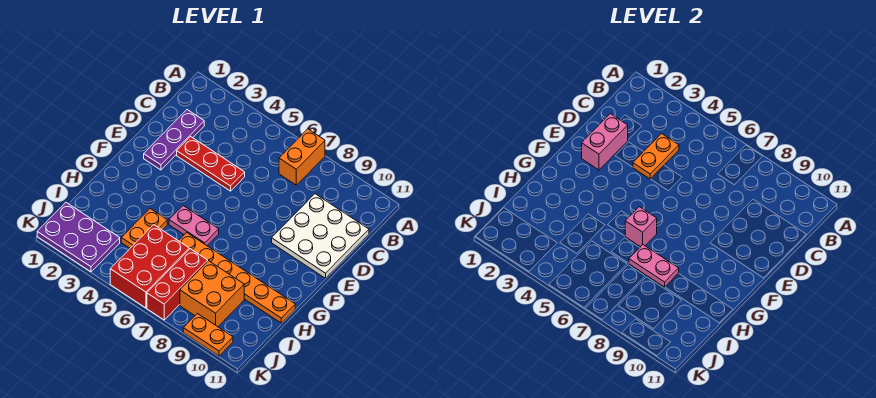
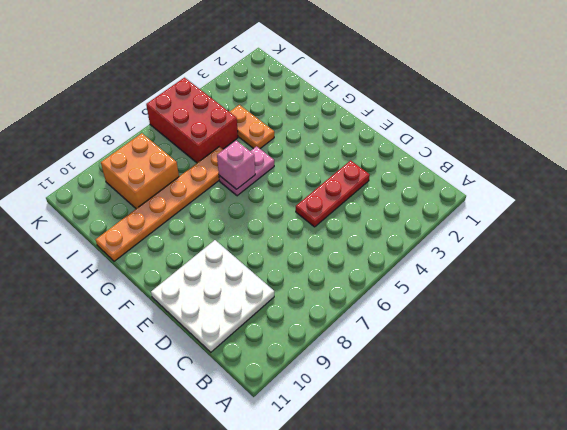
none -> orange brick A7:B7 level 1
none -> purple plate C2:E2 level 1
none -> red brick I7:K7 level 1

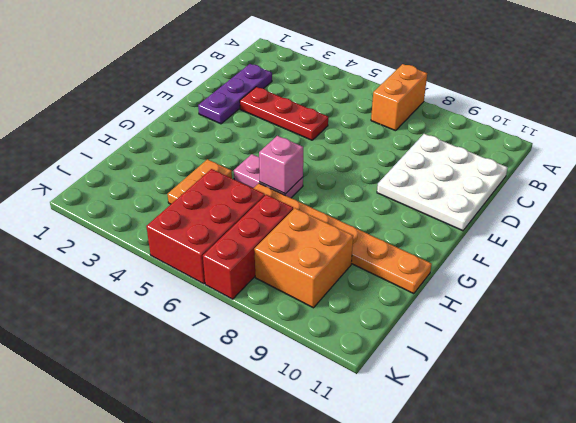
none -> purple plate J1:K3 level 1
none -> orange plate K9:K10 level 1
none -> orange plate C4:D4 level 2

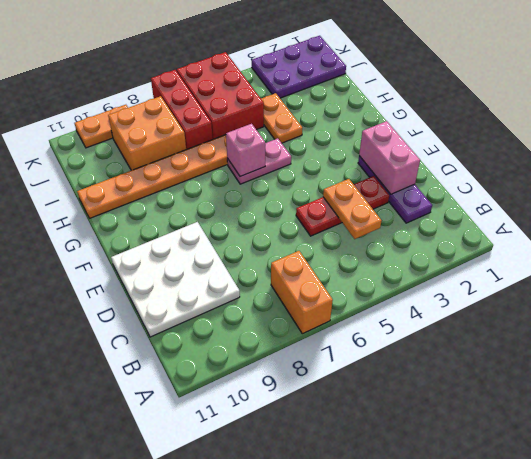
none -> pink plate H7:H8 level 2

